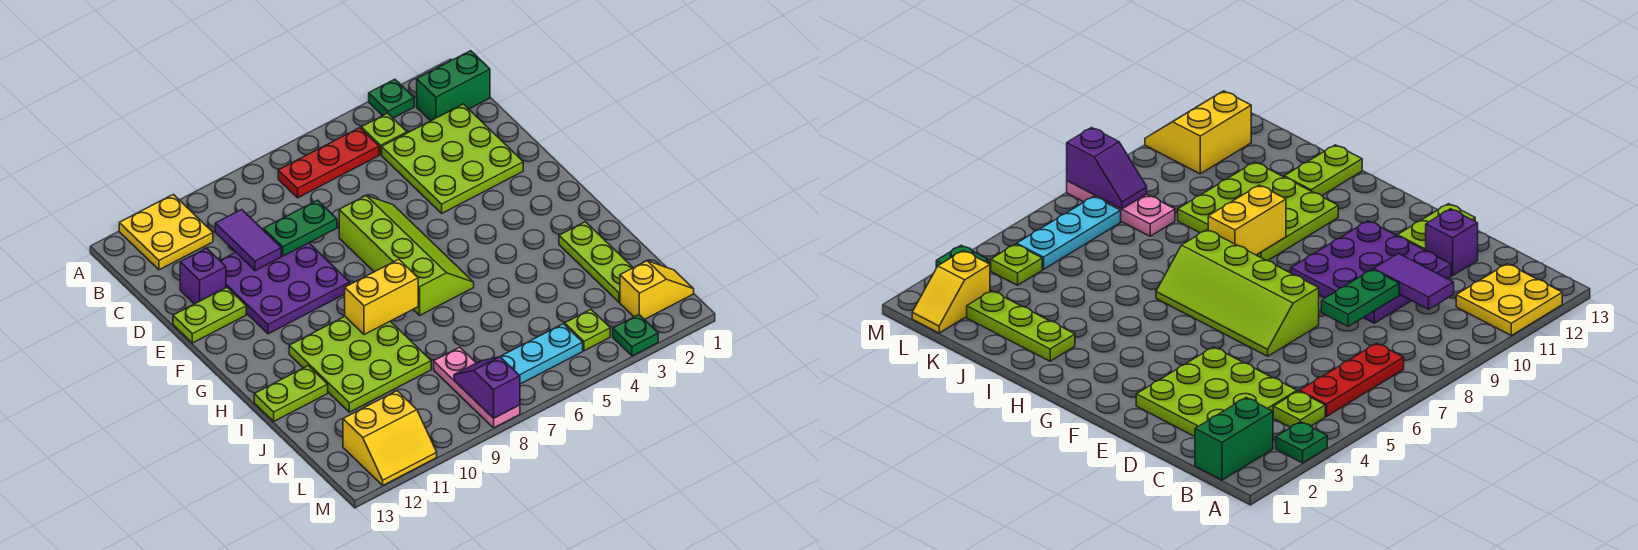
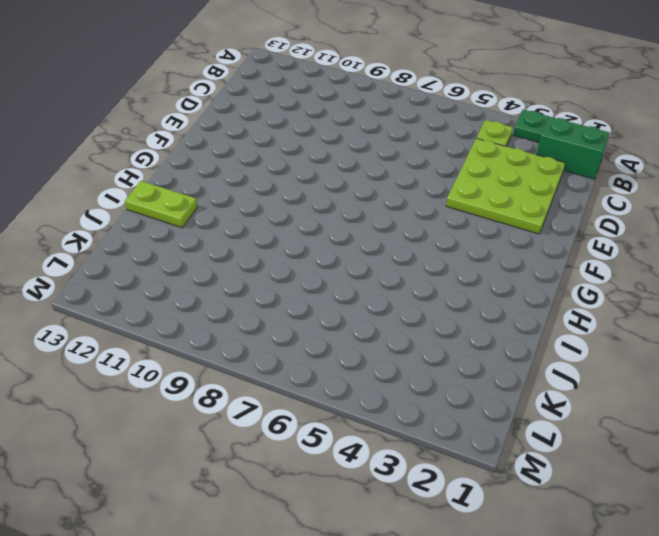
none -> yellow plate A11:B12 level 1
none -> red plate B5:B7 level 1
none -> purple plate D9:F11 level 1

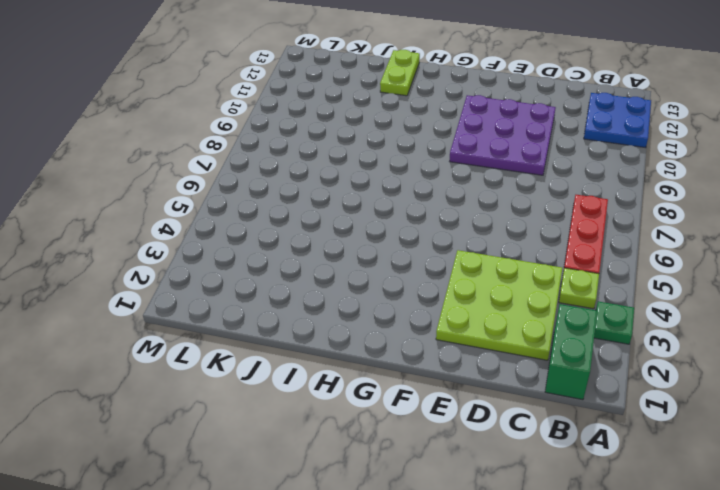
blue plate A11:B12 level 1 -> yellow plate A11:B12 level 1
none -> purple brick D12 level 1
none -> lime slope E6:H7 level 1 top 7
none -> lime plate E12:E13 level 1

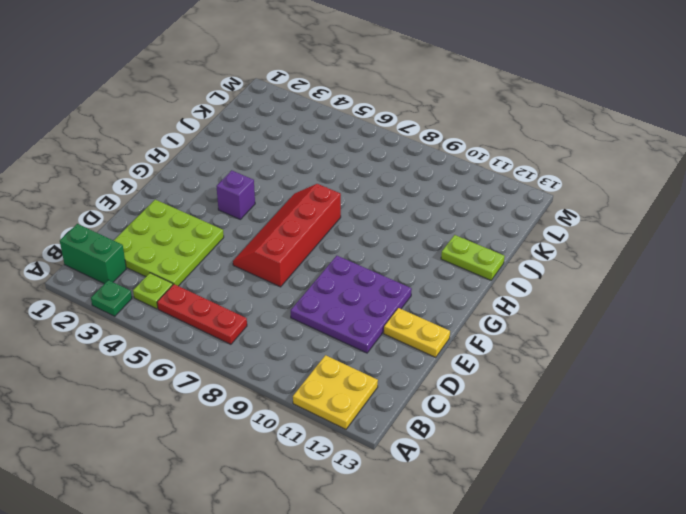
red slope E6:H7 level 1 top 7 -> lime slope E6:H7 level 1 top 7
yellow plate E12:E13 level 1 -> lime plate E12:E13 level 1
purple brick G4 level 1 -> purple brick D12 level 1
none -> lime plate H9:J11 level 1
none -> lime plate I2:K2 level 1
none -> pink plate K8:M8 level 1

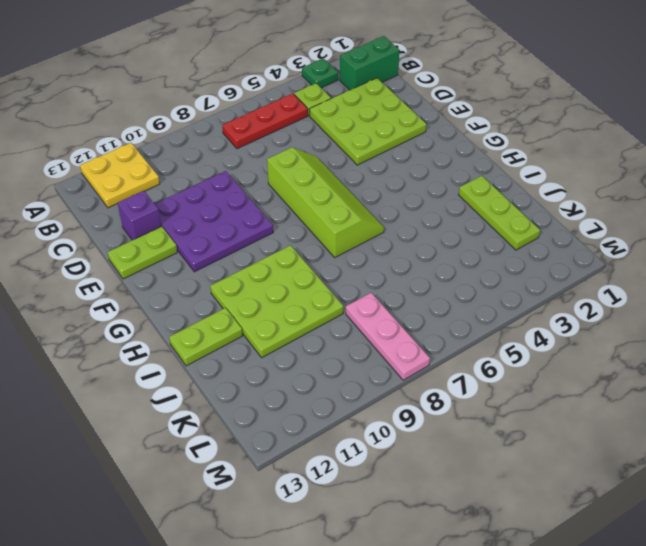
none -> yellow slope L1:L2 level 1 top 2
none -> lime plate L4 level 1
none -> cyan plate L5:L7 level 1

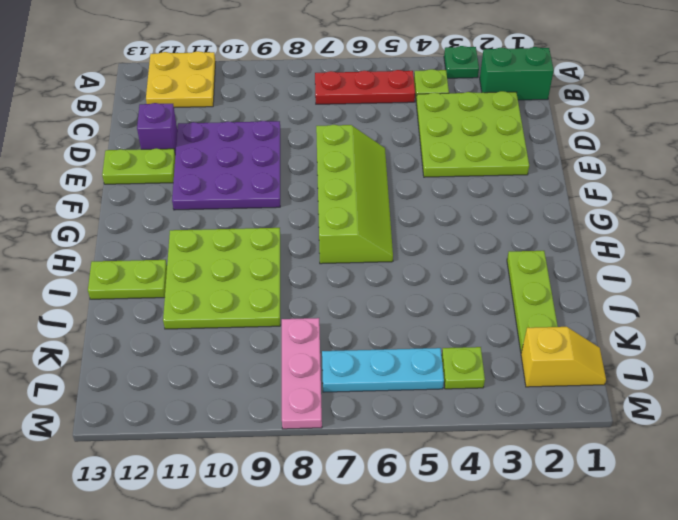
none -> yellow slope L11:M12 level 1 top L
none -> green plate M3 level 1
none -> purple tile C10:D10 level 2

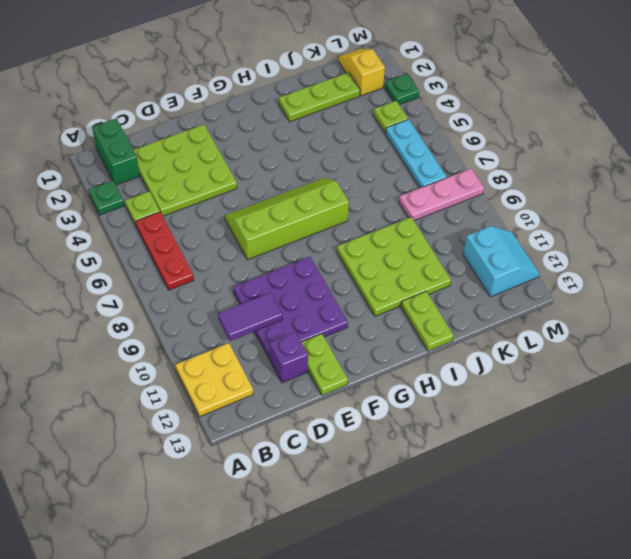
cyan slope L11:M12 level 1 top L -> yellow slope L11:M12 level 1 top L
none -> green plate D8:D9 level 2
none -> yellow brick H8:H9 level 2
none -> purple slope L8:M8 level 2 top M

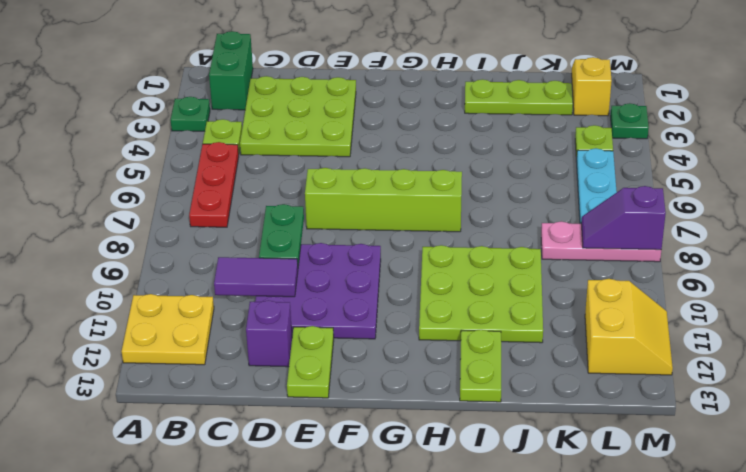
none -> yellow brick H8:H9 level 2

